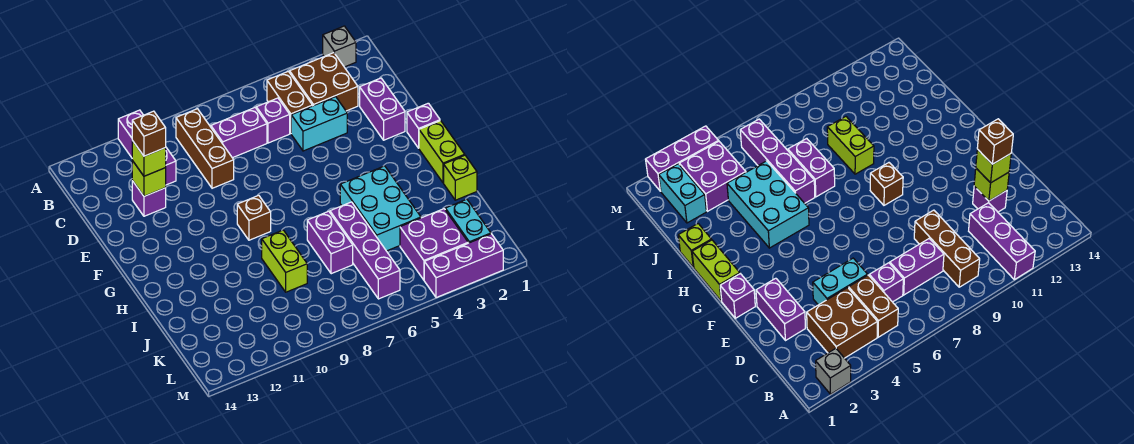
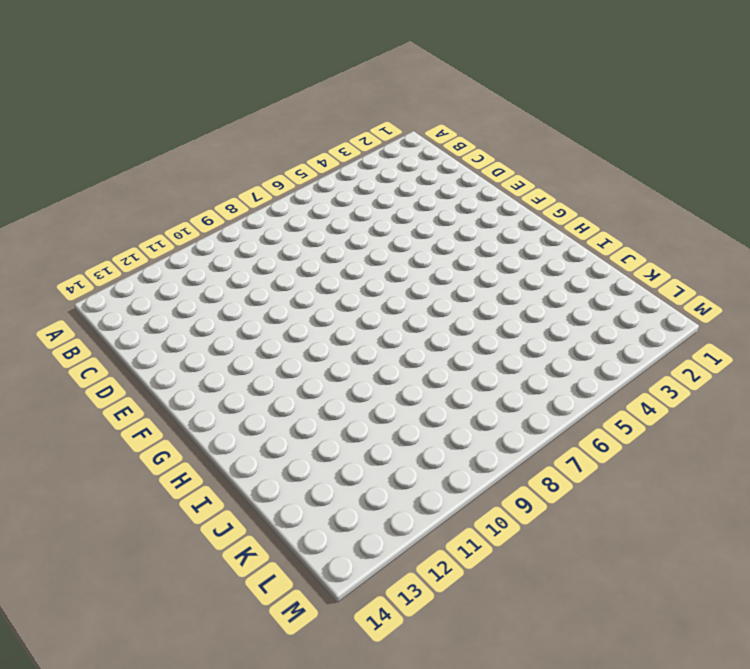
none -> grey brick A2 level 1
none -> purple brick A11:C11 level 1
none -> brown brick B3:C4 level 1

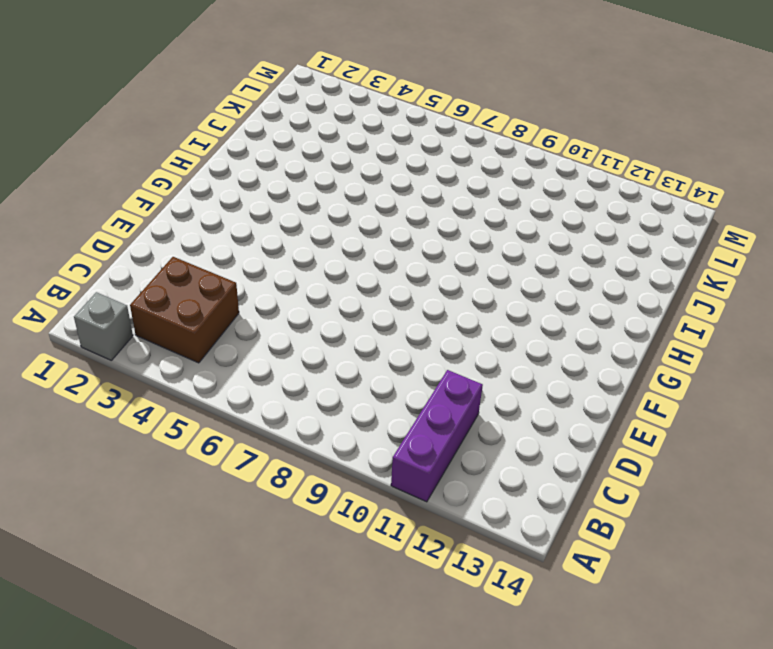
none -> brown brick B5:C5 level 1
none -> brown brick B9:D9 level 1
none -> purple brick C6 level 1

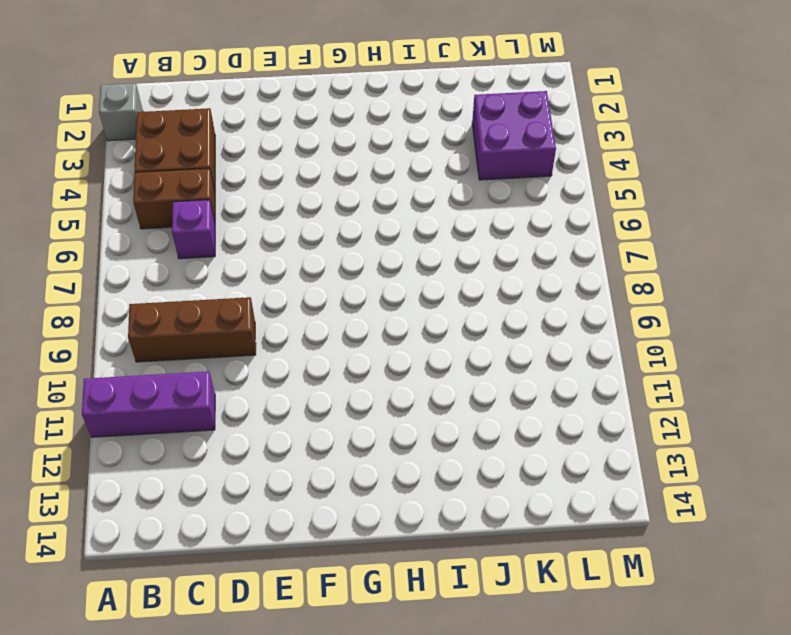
none -> purple brick C7:C8 level 1
none -> purple brick D2:E2 level 1
none -> cyan brick D4:D5 level 1

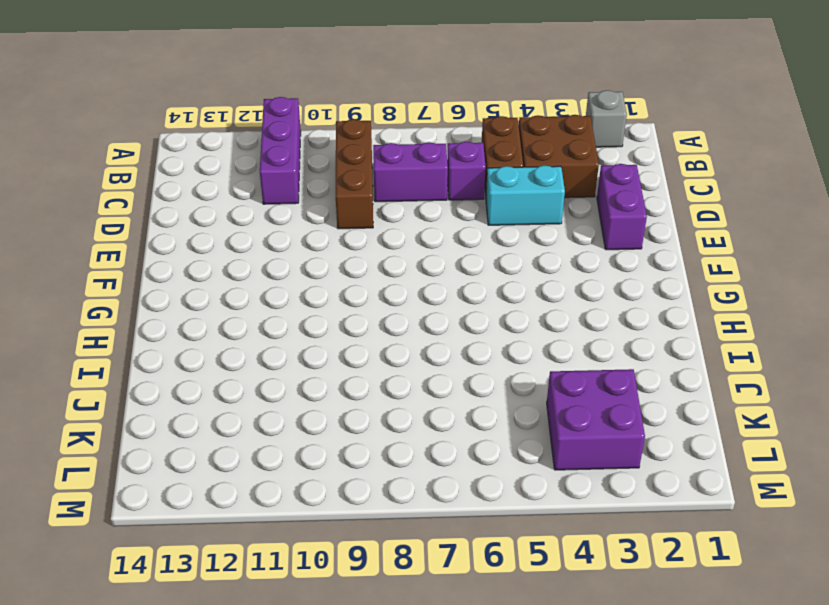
none -> purple brick D12 level 1
none -> purple brick F1 level 1
none -> lime brick G1:H1 level 1

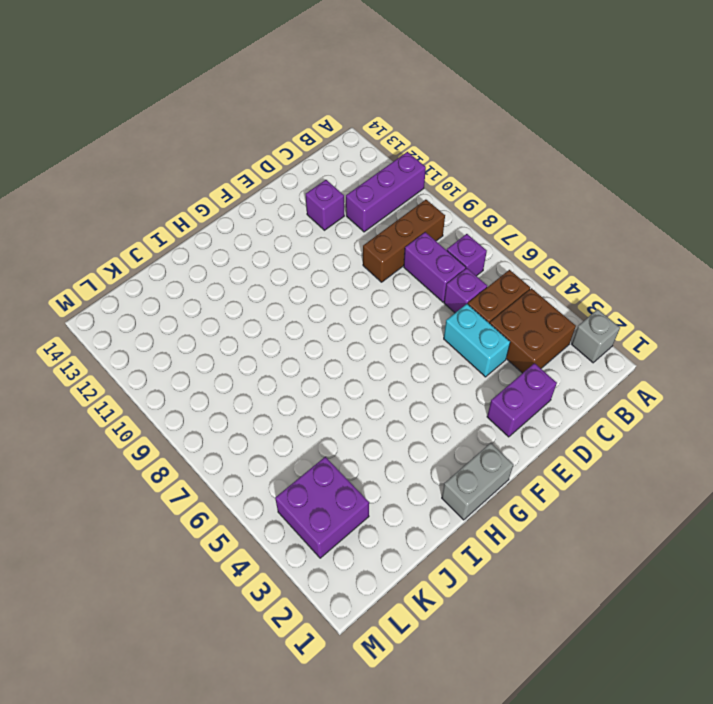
purple brick B7 level 1 -> purple brick F1 level 1
grey brick G1:H1 level 1 -> lime brick G1:H1 level 1
none -> brown brick G9 level 1
none -> cyan brick H4:J5 level 1
none -> lime brick I1 level 1

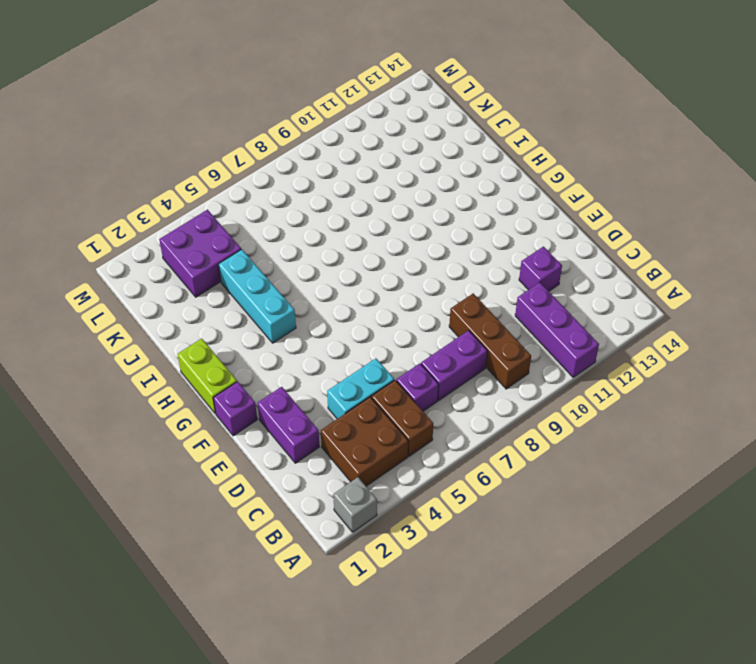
cyan brick H4:J4 level 1 -> cyan brick H4:J5 level 1
none -> brown brick G9 level 1
none -> lime brick I1 level 1
none -> purple brick I6:L6 level 1

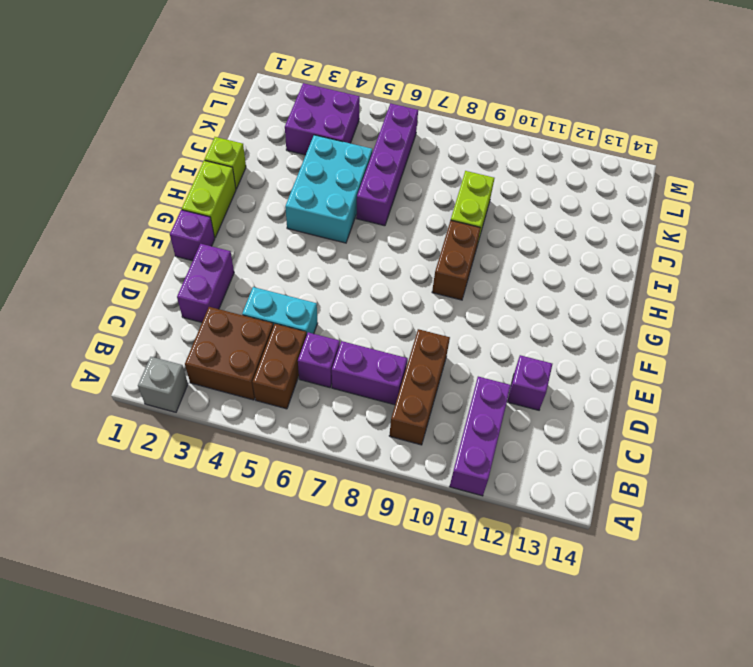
brown brick G9:H9 level 1 -> brown brick G9 level 1
none -> purple brick I7:J7 level 1
none -> cyan brick K2:L2 level 1
none -> purple brick M2:M4 level 1

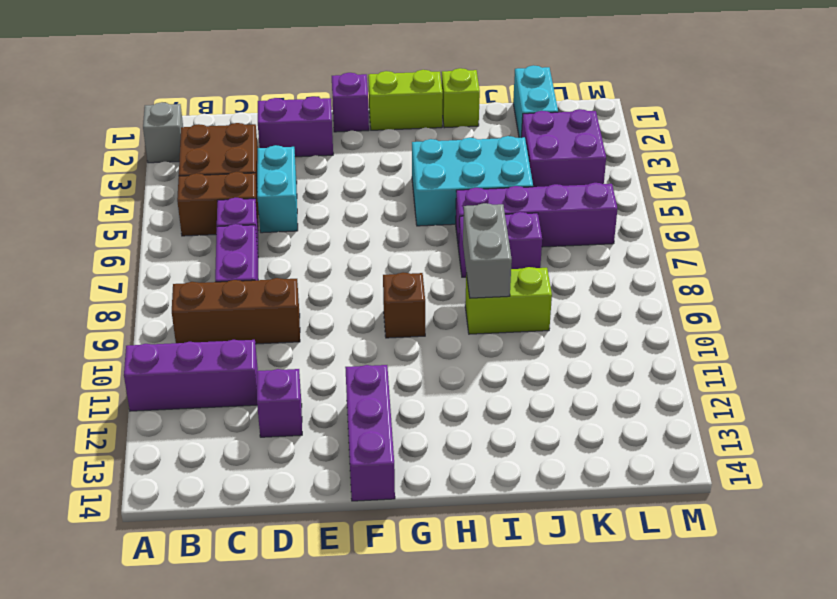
purple brick F12:F14 level 1 -> purple brick M2:M4 level 1
grey brick I8:I9 level 2 -> none
cyan brick K1:K2 level 1 -> cyan brick K2:L2 level 1
none -> lime brick D12 level 2
none -> lime brick D12 level 3
none -> brown brick D12 level 4

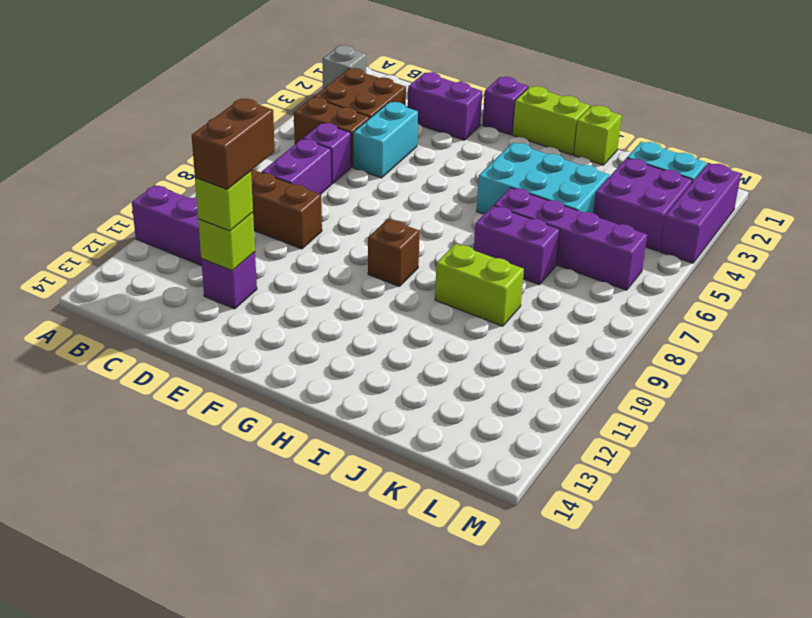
brown brick D11:D12 level 4 -> brown brick D12 level 4

